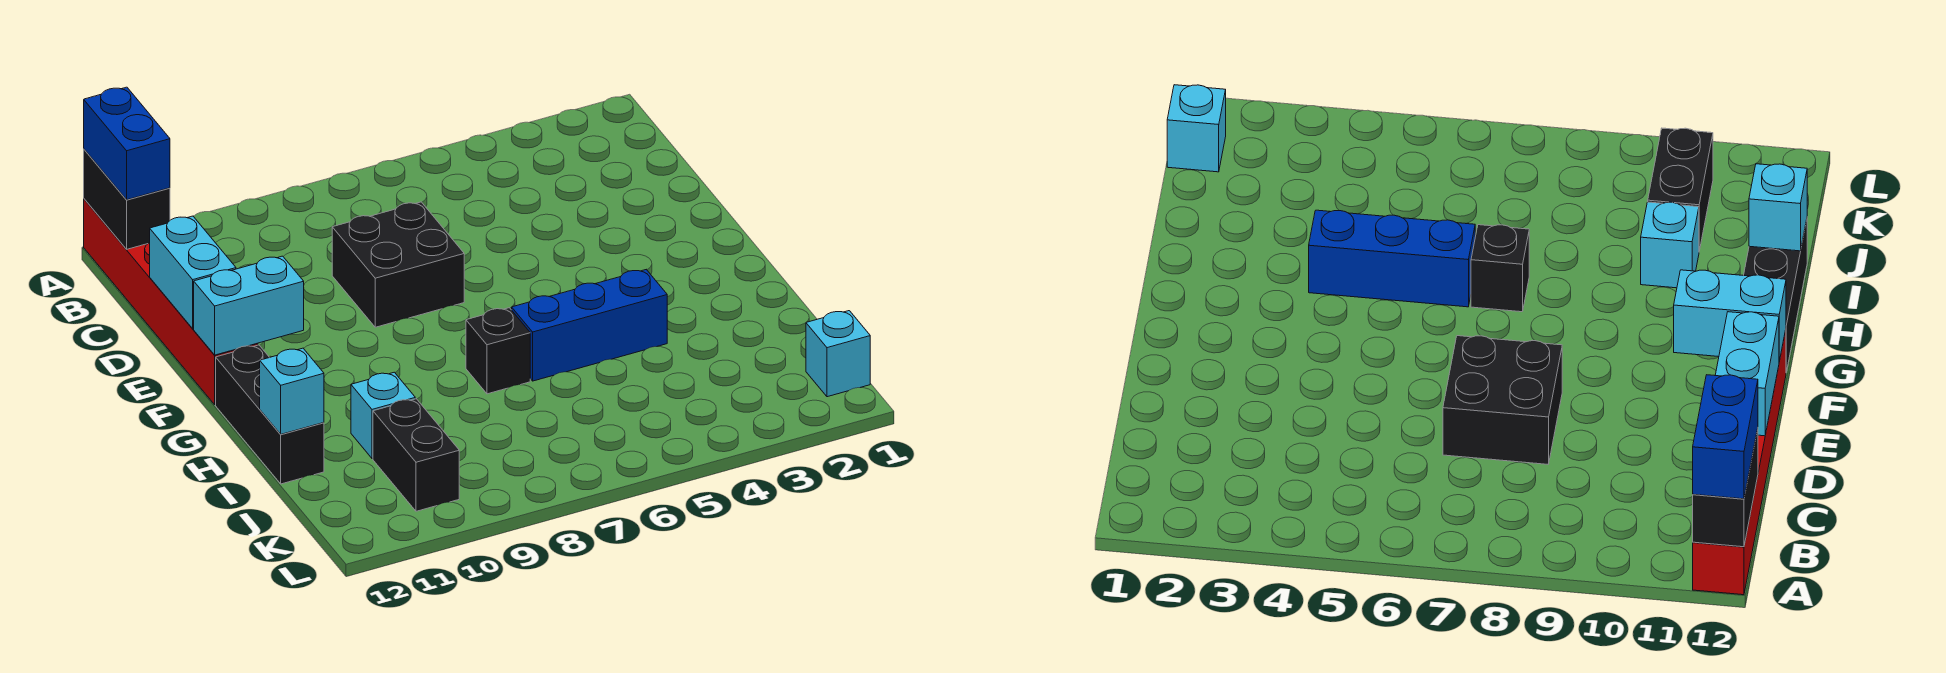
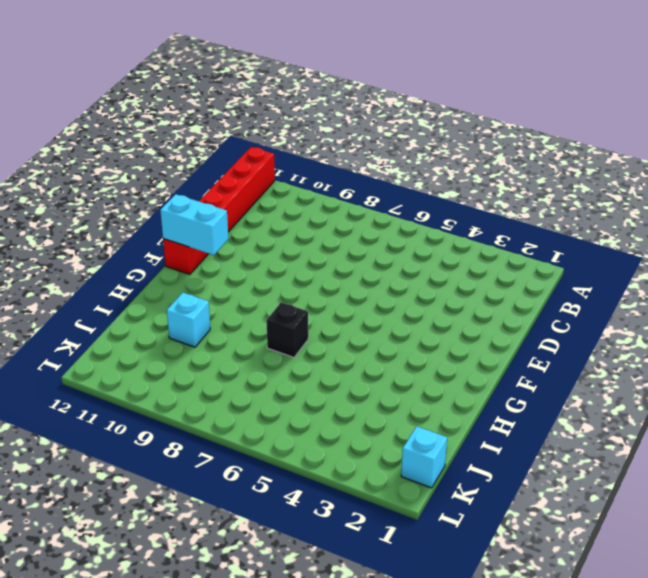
none -> black brick D7:E8 level 1
none -> black brick G12:I12 level 1
none -> blue brick H4:H6 level 1

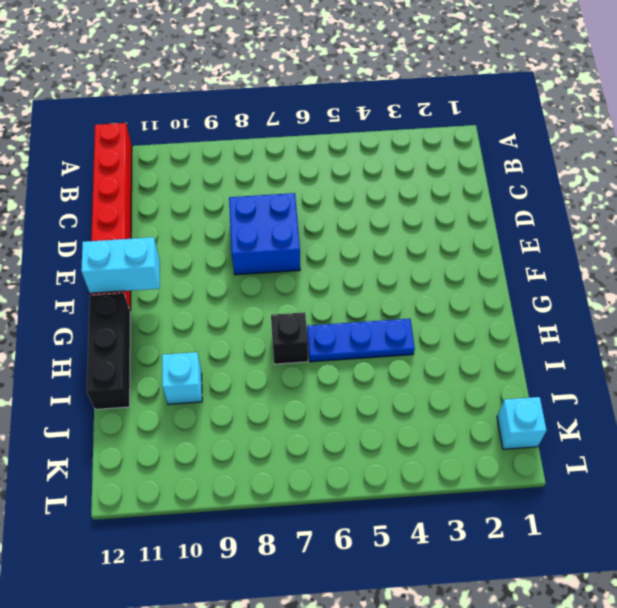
blue brick D7:E8 level 1 -> black brick D7:E8 level 1
blue plate H4:H6 level 1 -> blue brick H4:H6 level 1
none -> black brick J10:K10 level 1
none -> black brick A12:B12 level 2
none -> cyan brick D12:E12 level 2

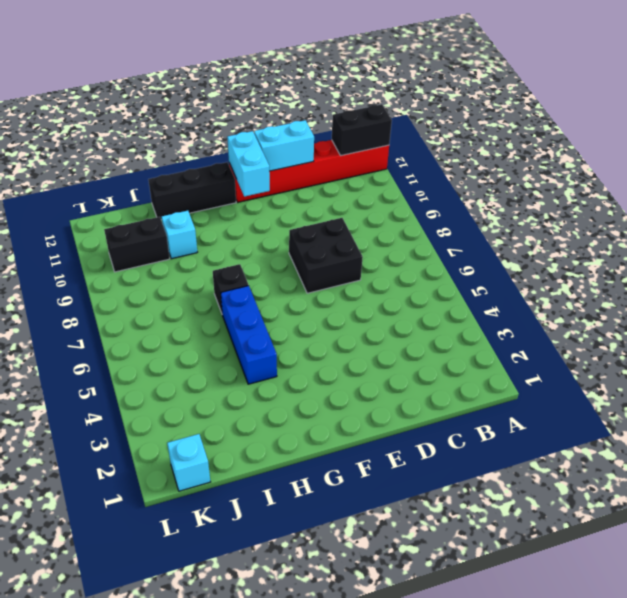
none -> cyan brick I12 level 2
none -> blue brick A12:B12 level 3

